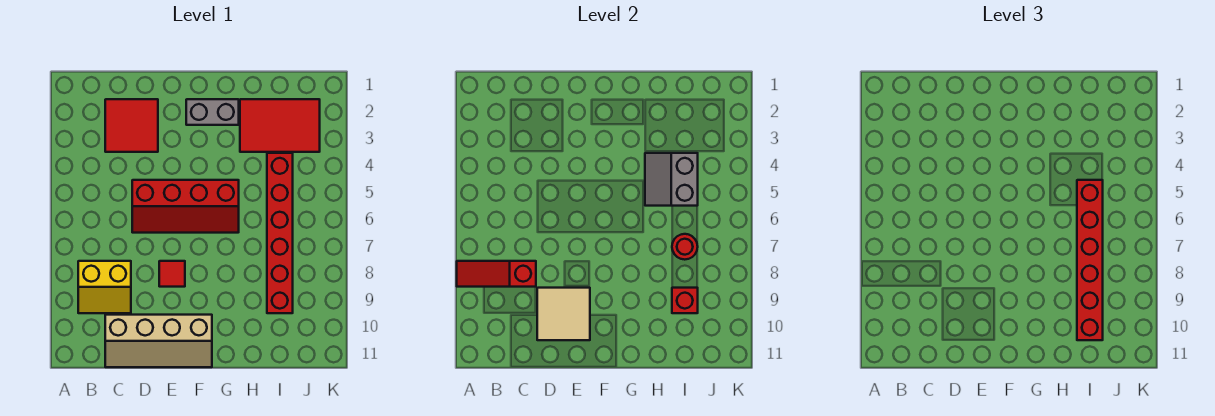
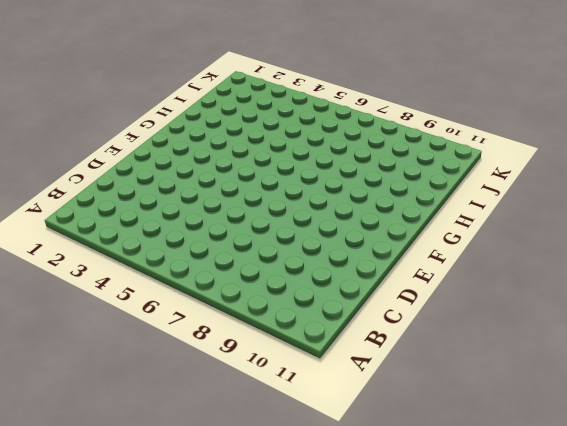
none -> yellow slope B8:C9 level 1 top 8
none -> red tile C2:D3 level 1
none -> tan slope C10:F11 level 1 top 10

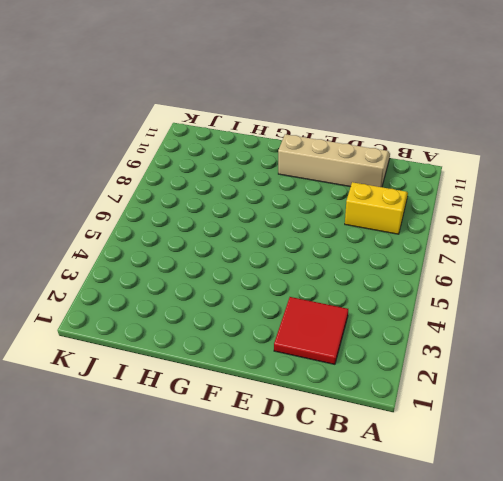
none -> red slope D5:G6 level 1 top 5
none -> red tile E8 level 1
none -> grey brick F2:G2 level 1

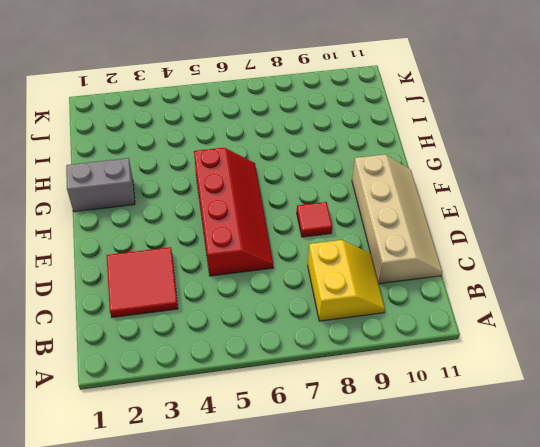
grey brick G1:G2 level 1 -> grey brick F2:G2 level 1
none -> red tile H2:J3 level 1
none -> red brick I4:I9 level 1
none -> red slope A8:C8 level 2 top C

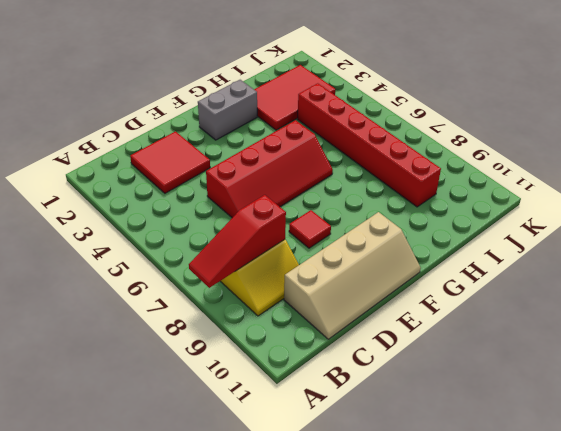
none -> tan tile D9:E10 level 2
none -> grey slope H4:I5 level 2 top I
none -> red round brick I7 level 2

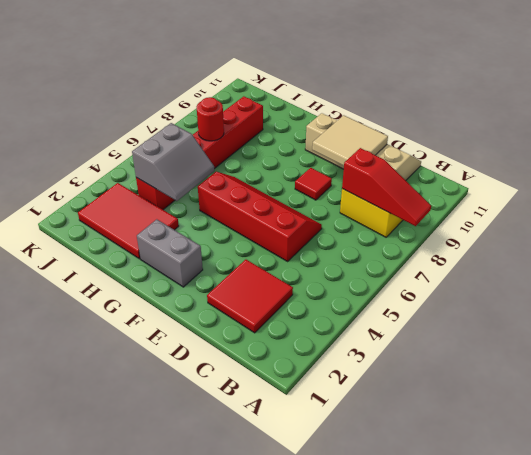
none -> red brick I9 level 2
none -> red brick I5:I10 level 3

